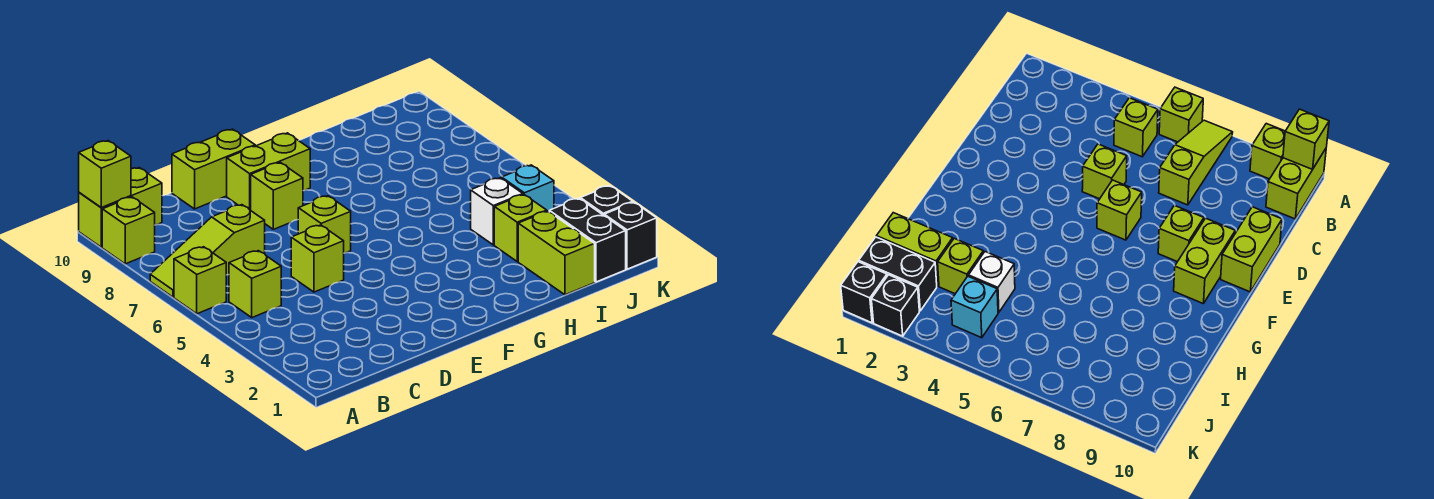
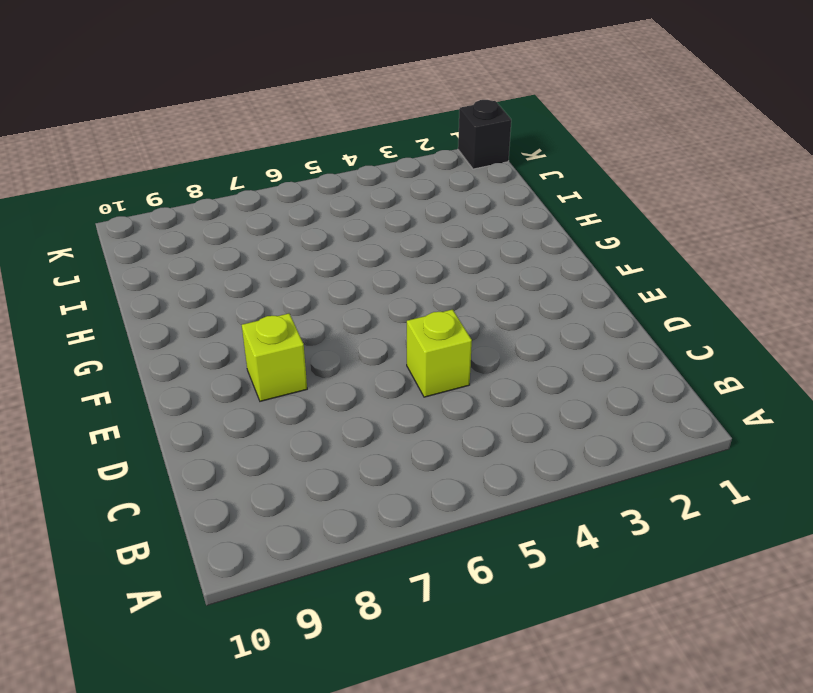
none -> lime brick A6 level 1
none -> lime slope A7:C7 level 1 top C
none -> lime brick A9 level 1

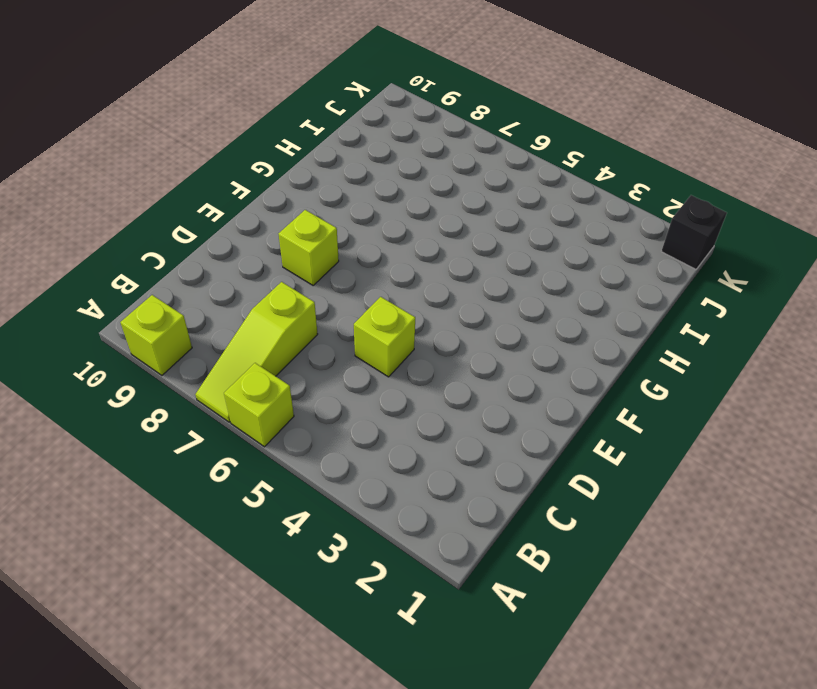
none -> lime brick A10:B10 level 1
none -> lime brick B5 level 1
none -> lime brick D10:E10 level 1

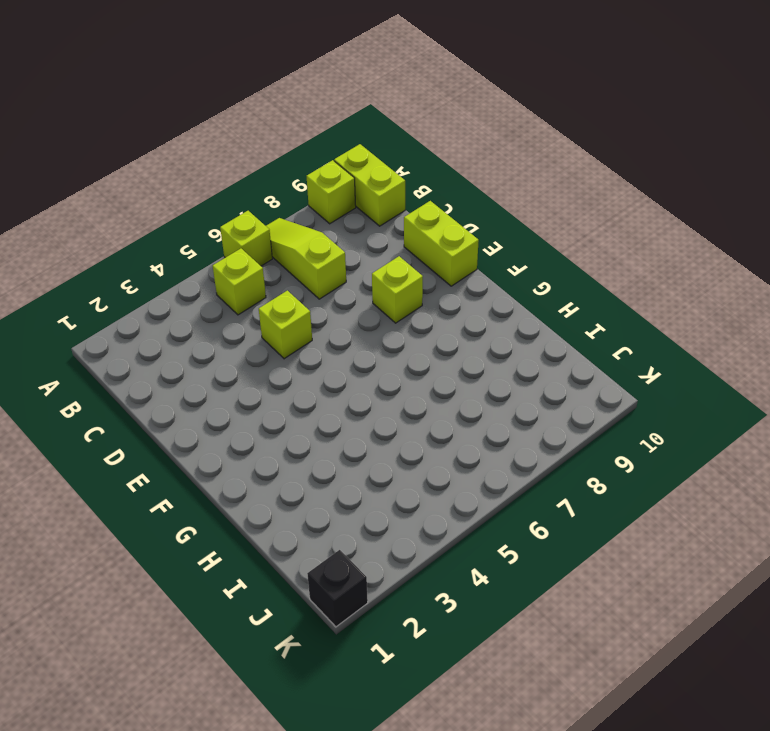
none -> lime brick E6 level 1
none -> lime brick E9:F9 level 1
none -> lime brick I1:I2 level 1

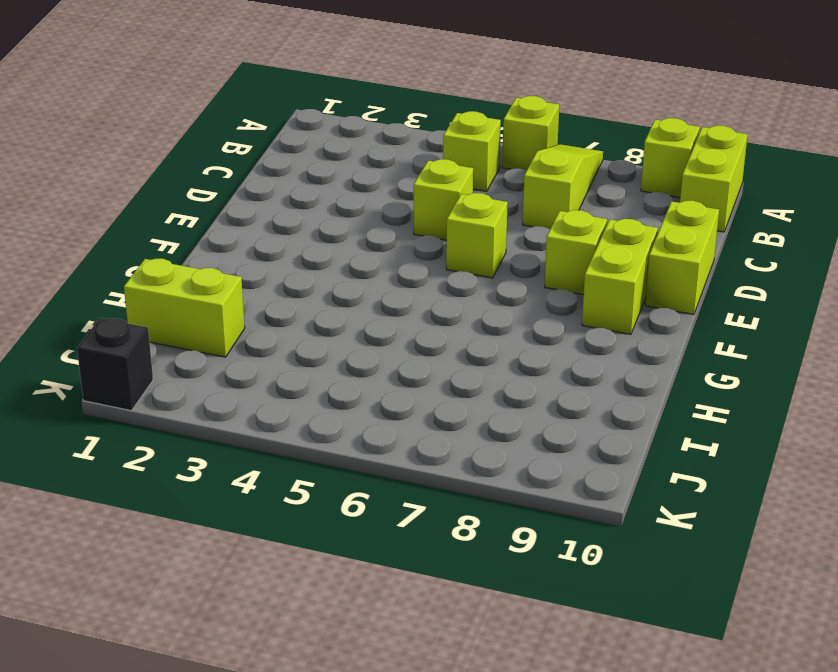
none -> lime brick I3 level 1
none -> white brick I4 level 1
none -> black brick J1:J2 level 1

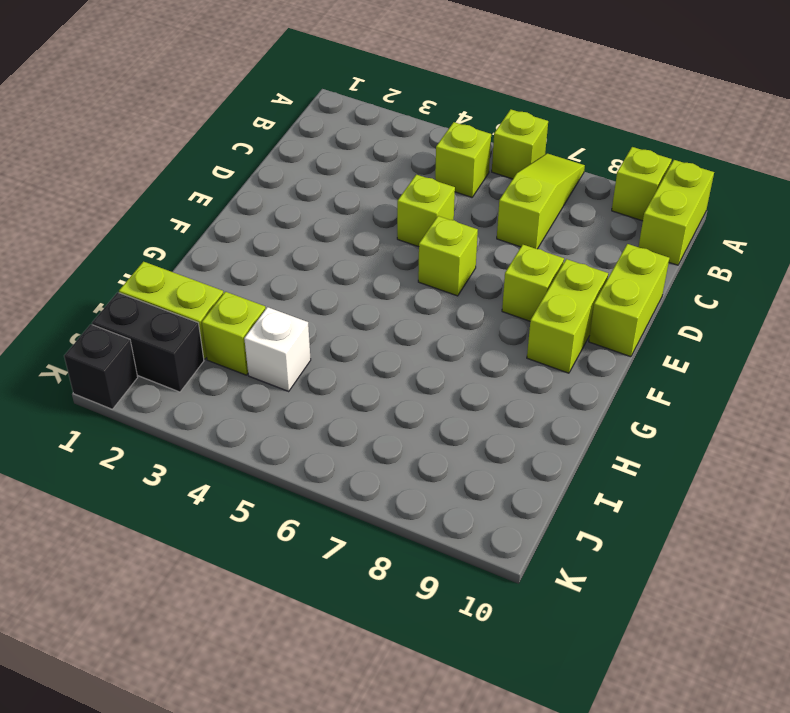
none -> cyan brick J4 level 1
none -> black brick K2 level 1
none -> lime brick A10 level 2

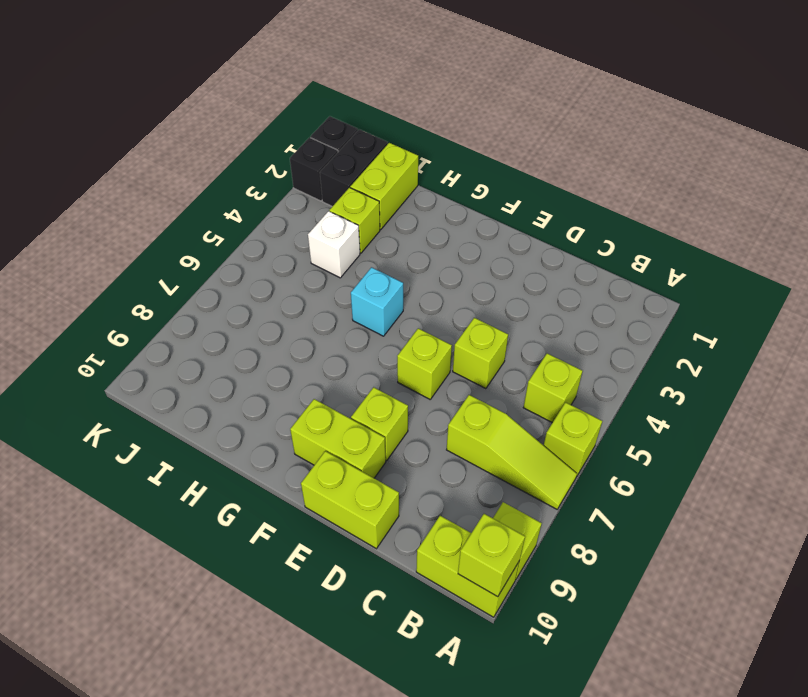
cyan brick G5 level 1 -> cyan brick J4 level 1

